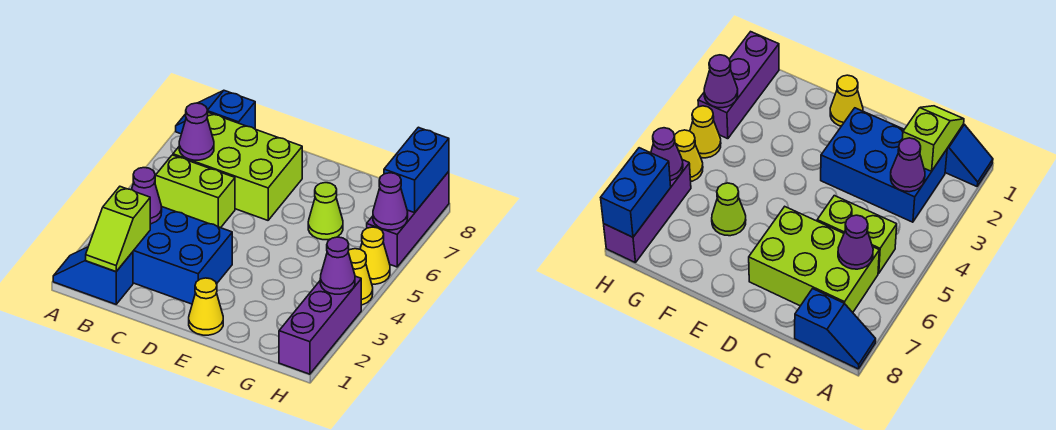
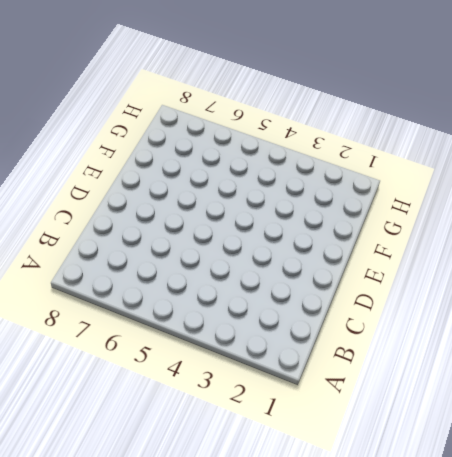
none -> blue slope A1:B1 level 1 top B
none -> blue slope A8:B8 level 1 top B
none -> blue brick B2:D3 level 1

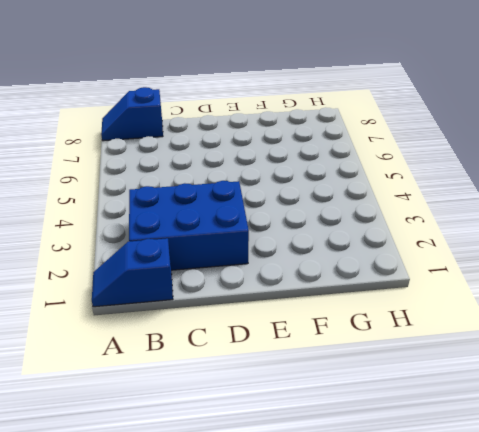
none -> lime brick B5:C5 level 1
none -> lime brick B6:D7 level 1
none -> yellow cone E1 level 1

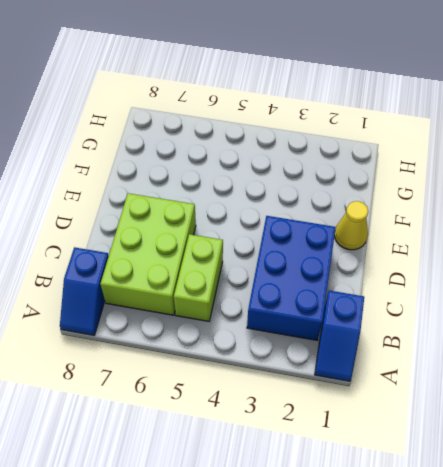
none -> lime cone F6 level 1
none -> purple brick H1:H3 level 1
none -> yellow cone H4 level 1

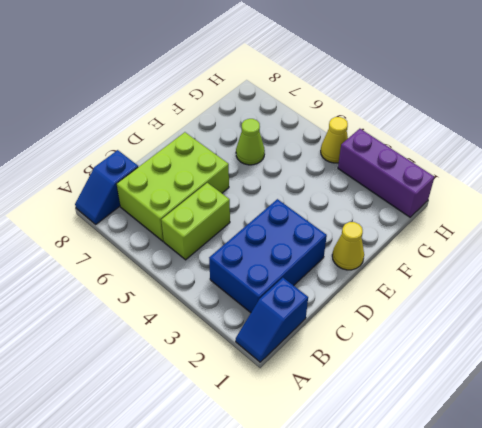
none -> yellow cone H5 level 1
none -> purple brick H6:H8 level 1
none -> lime slope B1:B2 level 2 top 2

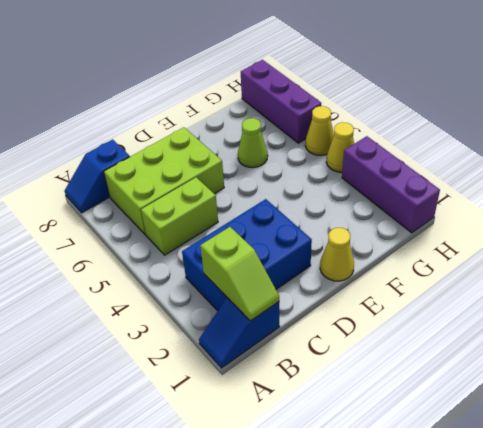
none -> purple cone B3 level 2
none -> purple cone B6 level 2
none -> purple cone H3 level 2

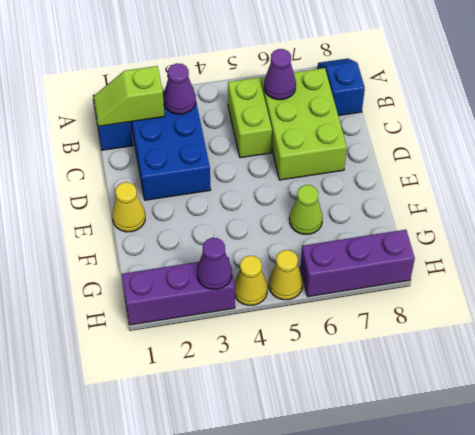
none -> purple cone H6 level 2
none -> blue brick H7:H8 level 2

